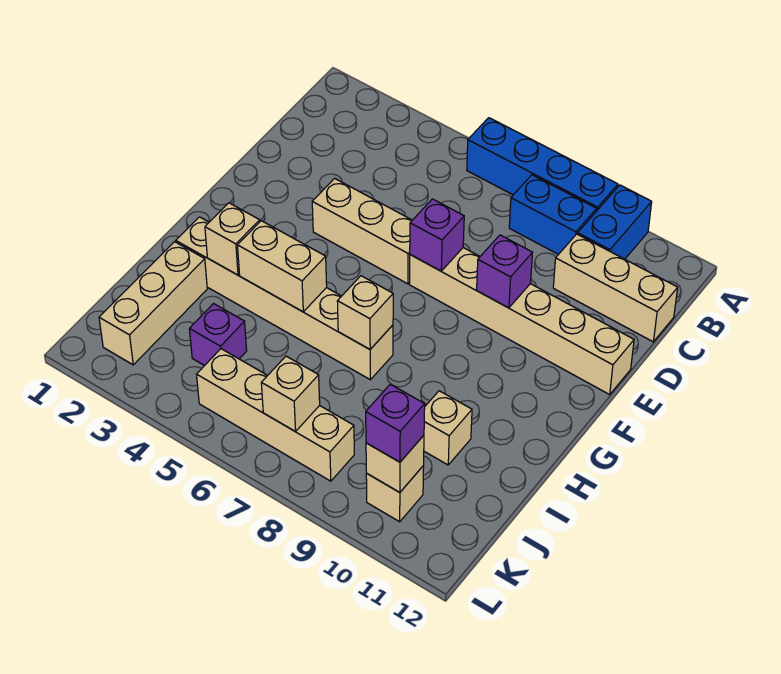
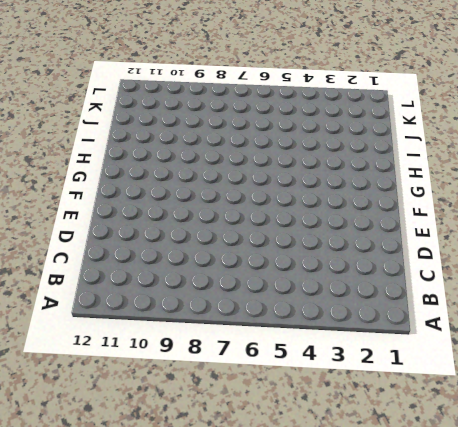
none -> blue brick A6:A9 level 1
none -> blue brick A10:B10 level 1
none -> blue brick B8:B9 level 1

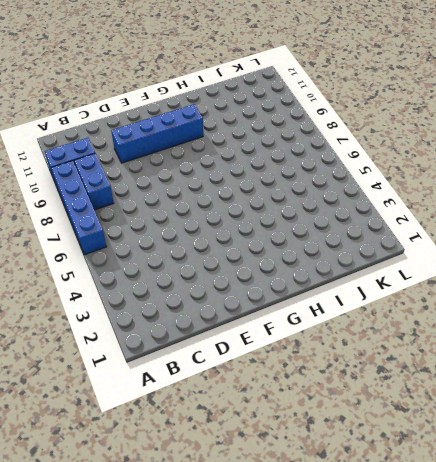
blue brick D10:G10 level 1 -> tan brick E7:E12 level 1
none -> tan brick C10:C12 level 1
none -> tan brick E4:E6 level 1
none -> tan brick H2:H7 level 1

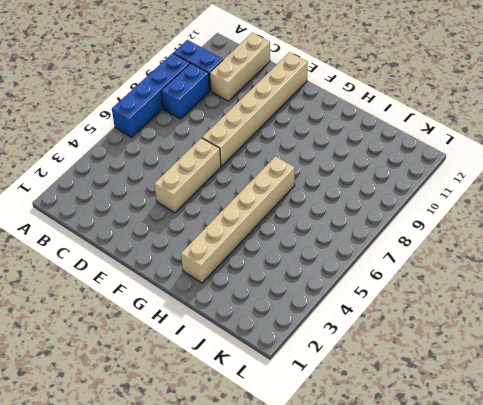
none -> tan brick I2:K2 level 1
none -> tan brick I10 level 1
none -> purple brick J4 level 1

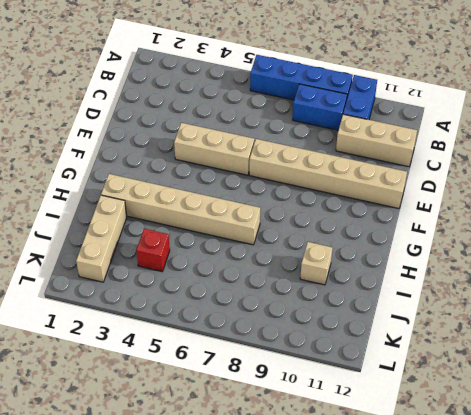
red brick J4 level 1 -> purple brick J4 level 1
none -> tan brick K5:K8 level 1
none -> tan brick K10 level 1
none -> purple brick E7 level 2

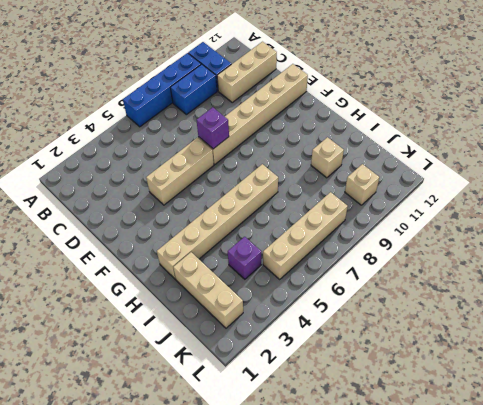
none -> purple brick E9 level 2
none -> tan brick H3 level 2
none -> tan brick H4:H5 level 2

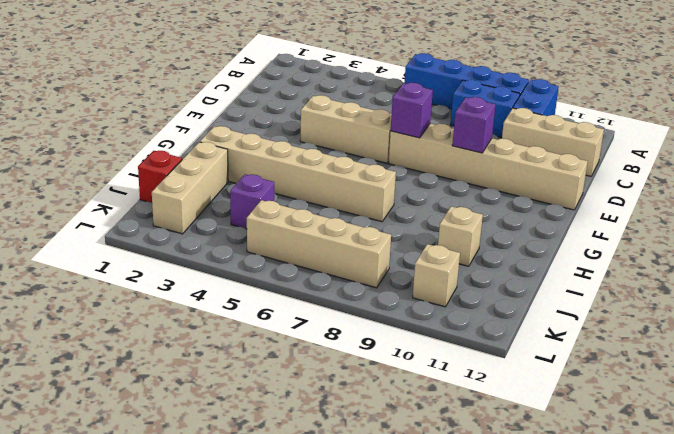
red brick J1 level 1 -> none
none -> tan brick H3 level 2
none -> tan brick H4:H5 level 2
none -> tan brick H7 level 2

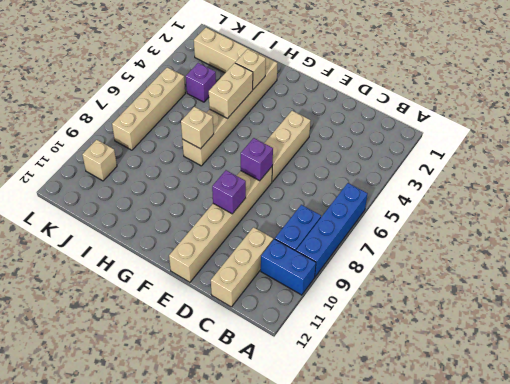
none -> tan brick I10 level 1
none -> tan brick K7 level 2
none -> tan brick K10 level 2

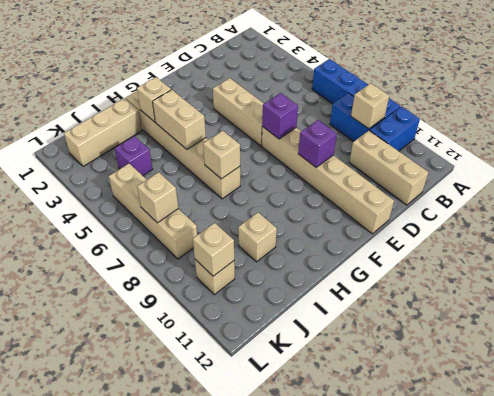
tan brick B9 level 2 -> none
none -> purple brick K10 level 3

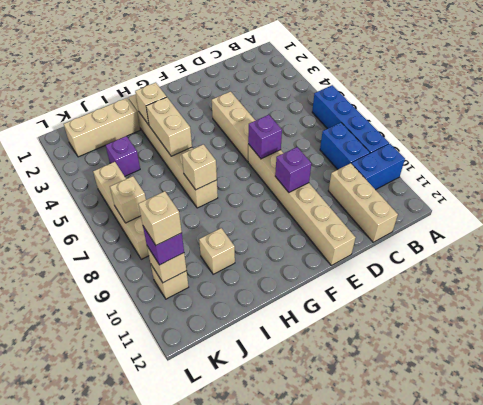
tan brick K10 level 4 -> none

